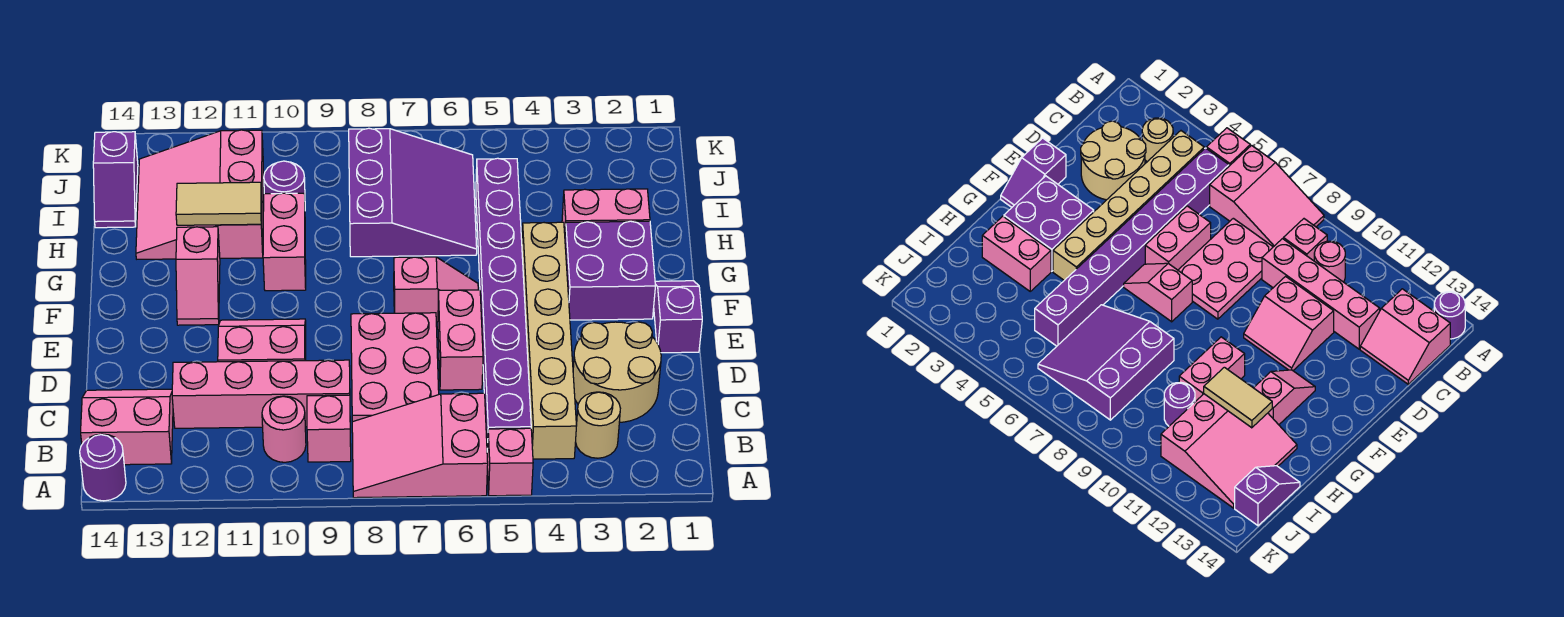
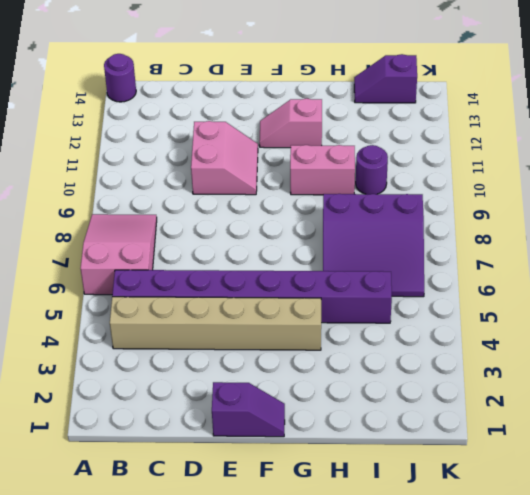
none -> pink brick A5 level 1
none -> tan round brick B3 level 1
none -> pink brick B9 level 1

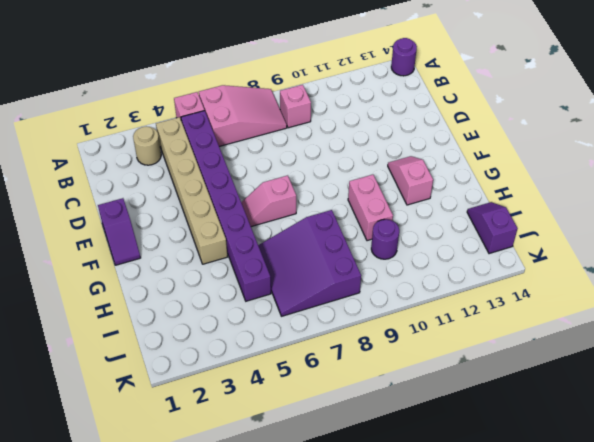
none -> pink round brick B10 level 1
none -> pink slope B13:C14 level 1 top B
none -> tan round brick C2:D3 level 1

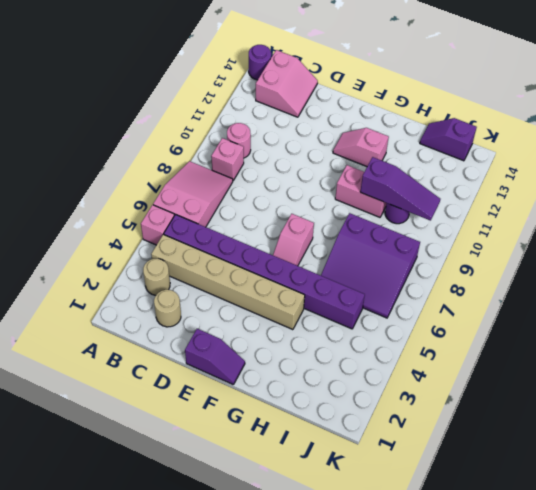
tan round brick C2 level 1 -> tan round brick C2:D3 level 1
purple slope H10:J10 level 2 top H -> none
none -> pink plate C7:E8 level 1
none -> pink brick C9:C12 level 1
none -> pink brick D6:E6 level 1

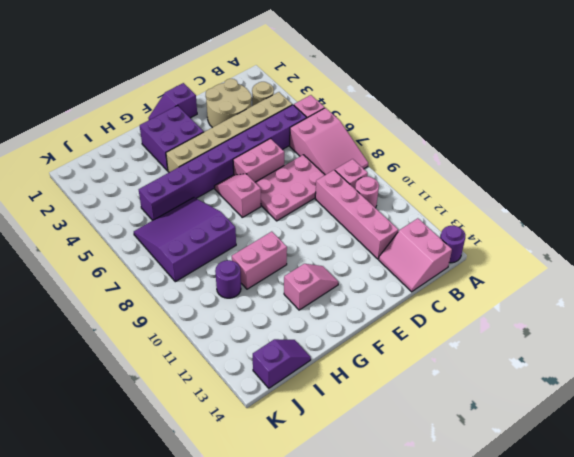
none -> pink slope D10:E11 level 1 top D
none -> pink brick H2:H3 level 1
none -> pink slope H11:J13 level 1 top 11

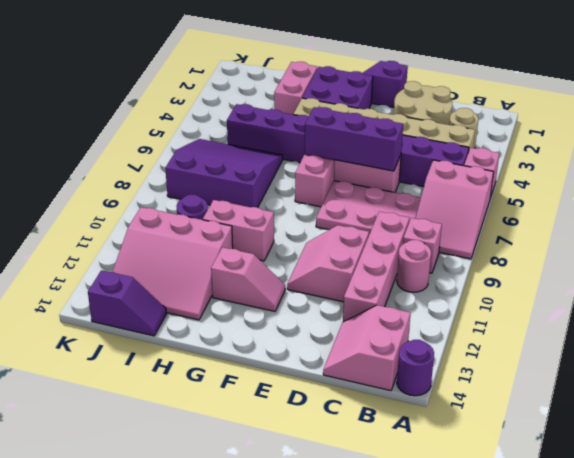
purple brick D6:F6 level 2 -> none
none -> tan tile H11:H12 level 2

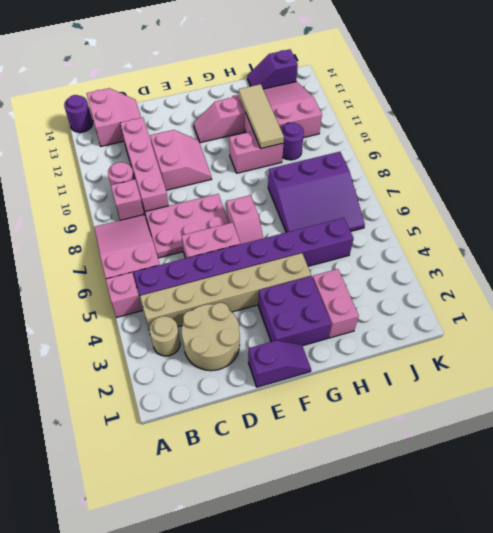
tan tile H10:H12 level 2 -> tan tile H11:H12 level 2

